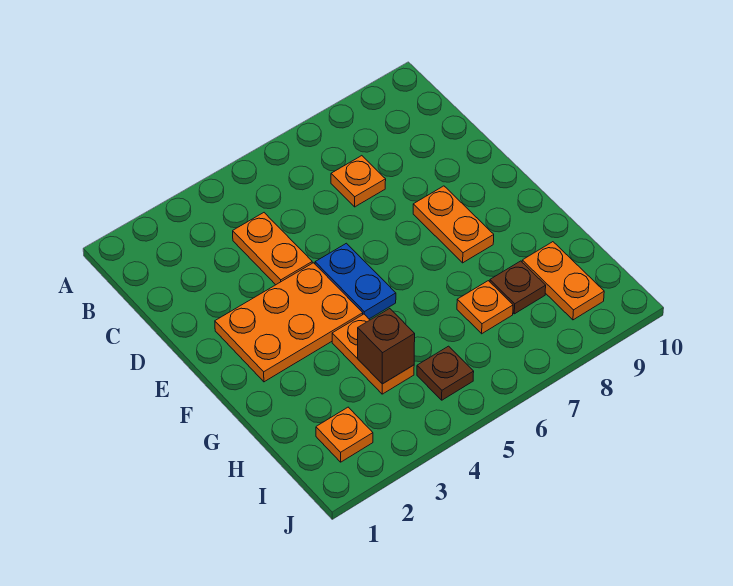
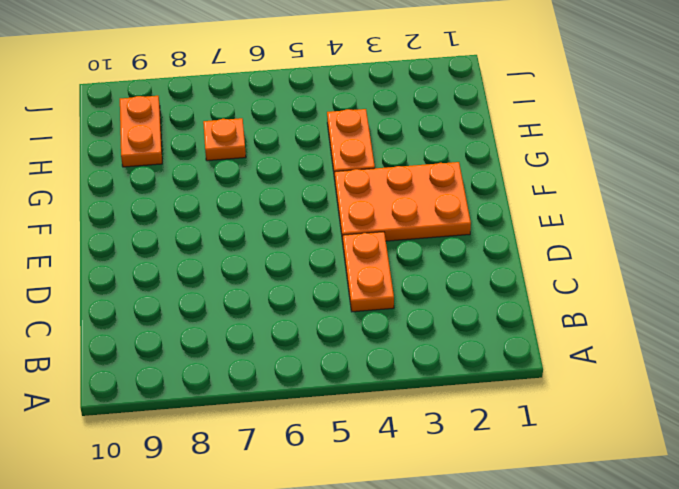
none -> orange plate C7 level 1
none -> blue plate E5:F5 level 1
none -> orange plate E8:F8 level 1

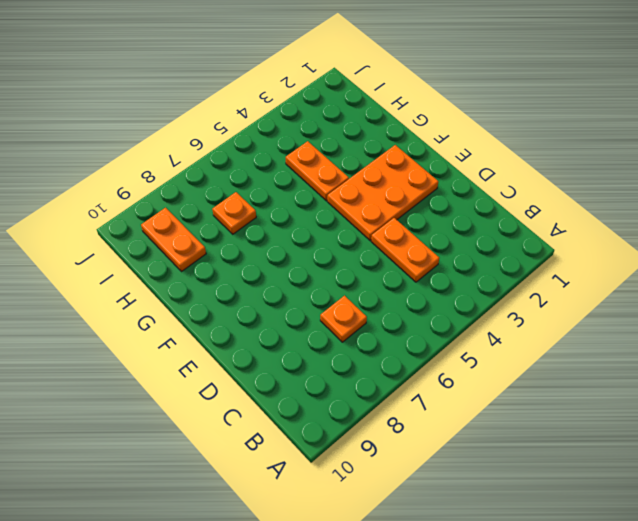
none -> blue plate E5:F5 level 1
none -> orange plate E8:F8 level 1
none -> brown plate H8 level 1

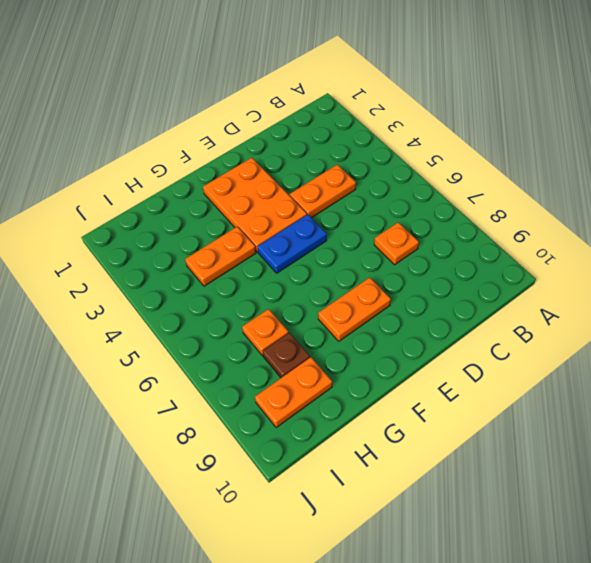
none -> orange plate I2 level 1
none -> brown plate I5 level 1
none -> brown brick H4 level 2

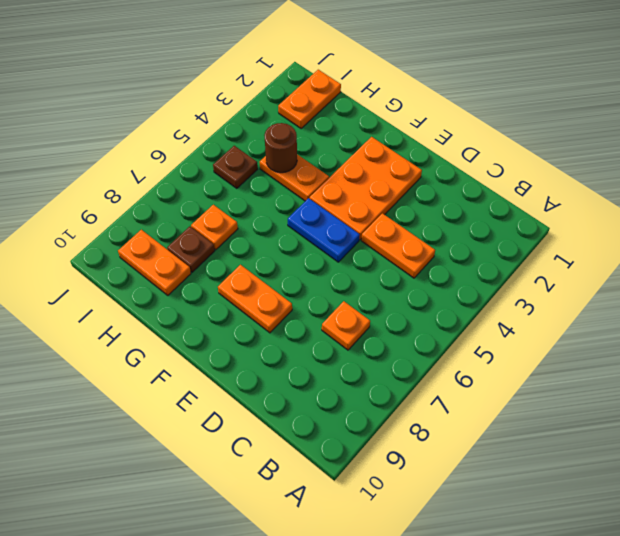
brown round brick H4 level 2 -> brown brick H4 level 2
orange plate I1:I2 level 1 -> orange plate I2 level 1

